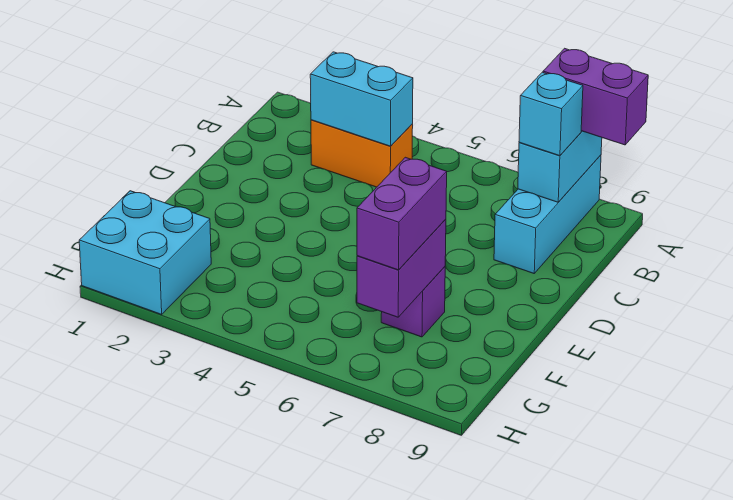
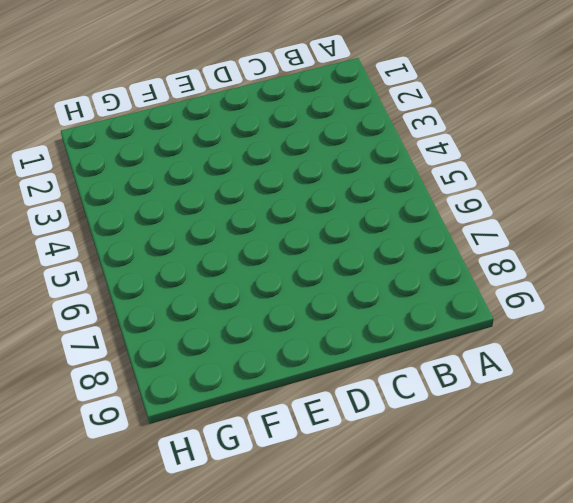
none -> cyan brick A8:C8 level 1
none -> orange brick B3:B4 level 1

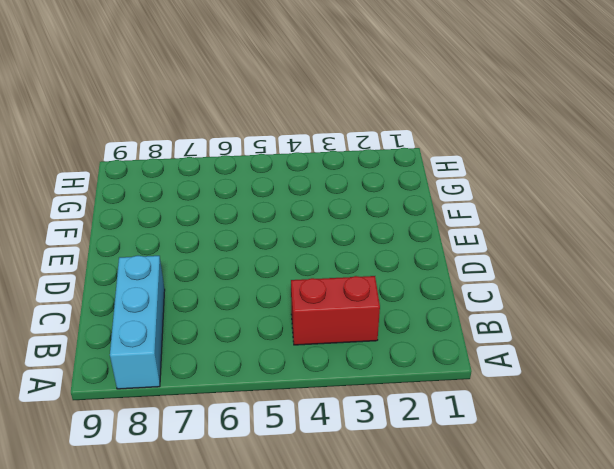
red brick B3:B4 level 1 -> orange brick B3:B4 level 1
none -> purple brick F7 level 1
none -> cyan brick G1:H2 level 1

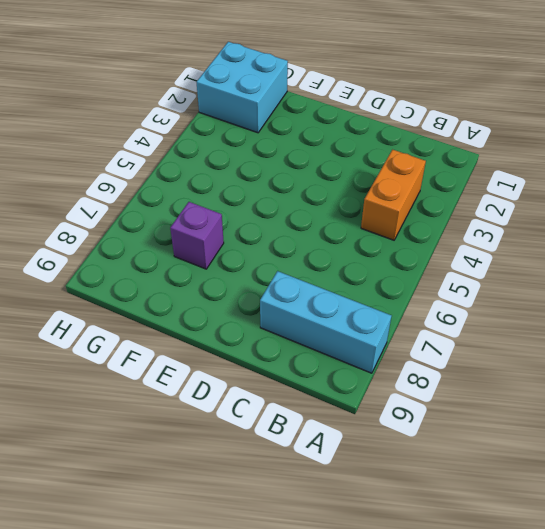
none -> cyan brick A8:B8 level 2
none -> cyan brick B3:B4 level 2

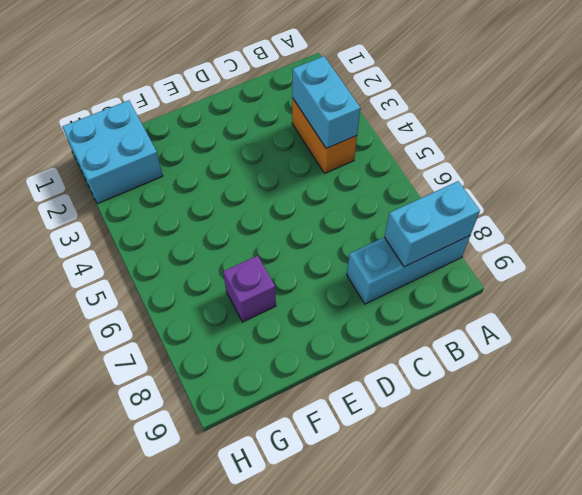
none -> purple brick F7:G7 level 2
none -> purple brick A8:A9 level 3

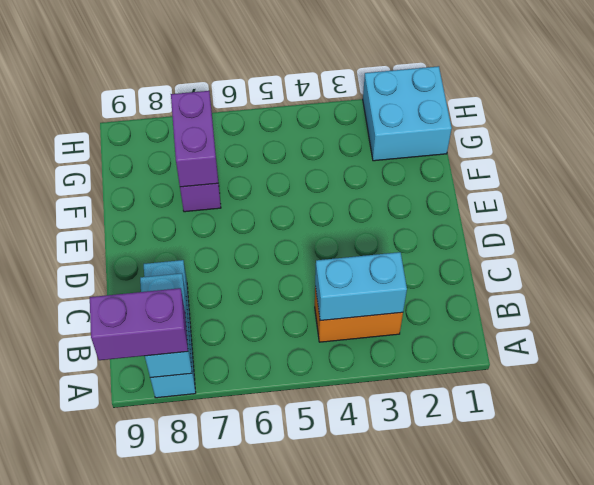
none -> cyan brick B8 level 3
none -> purple brick F7:G7 level 3

